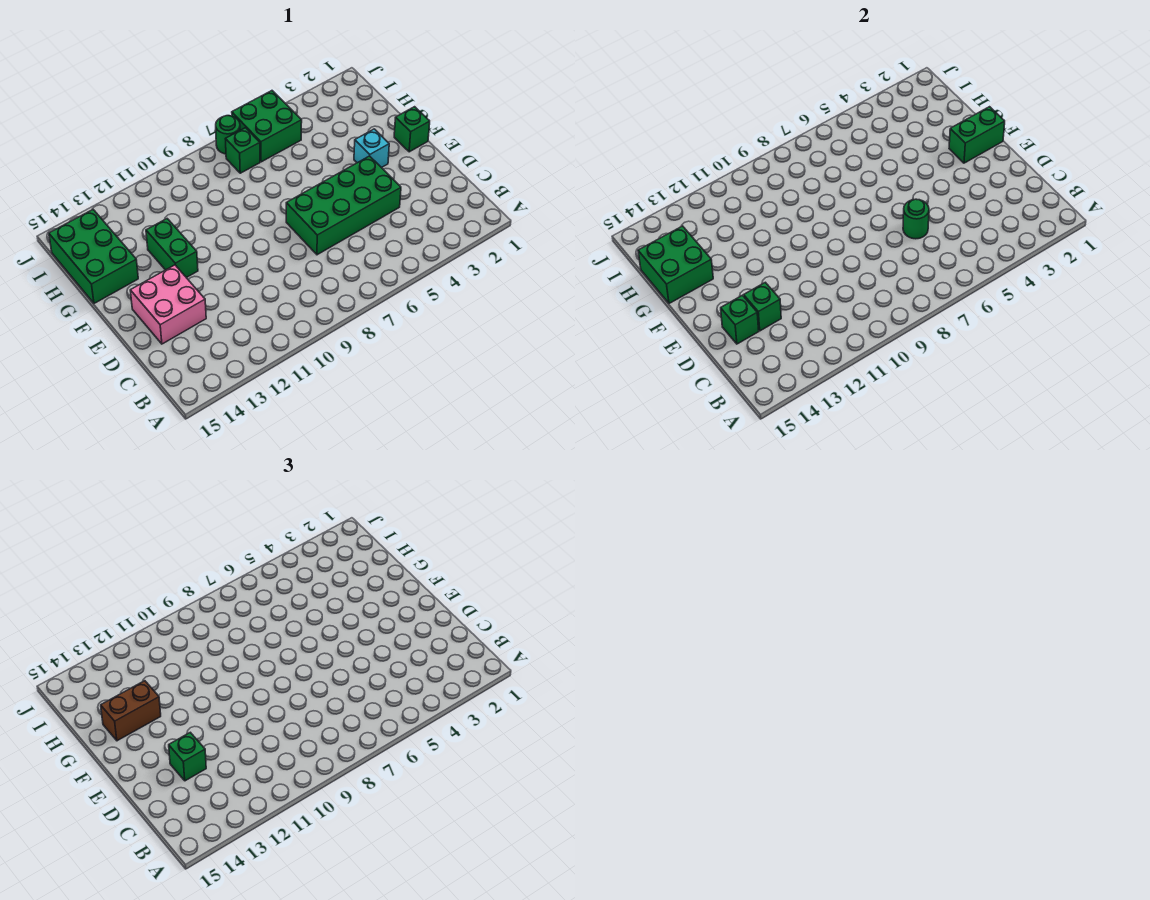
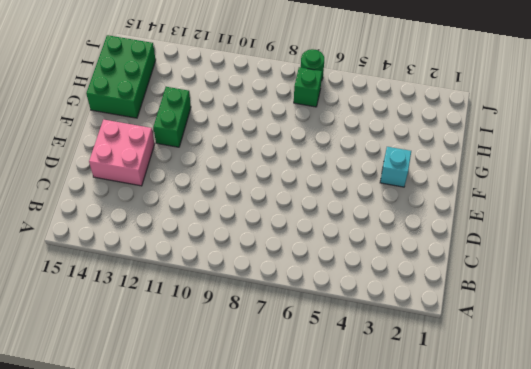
none -> green brick D4:E7 level 1
none -> green brick F1 level 1
none -> green brick I5:J6 level 1

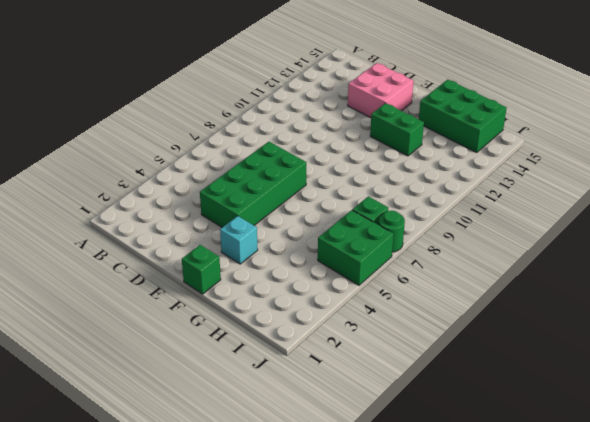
none -> green round brick D6 level 2
none -> green brick D13 level 2
none -> green brick D14 level 2

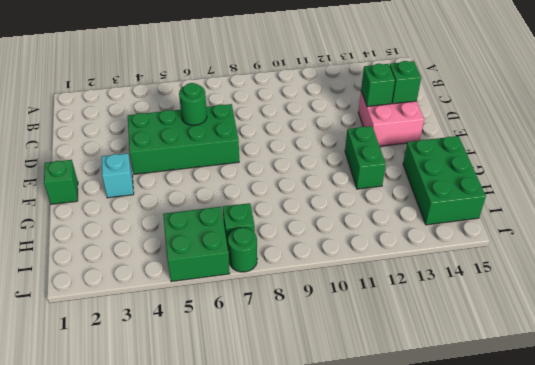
none -> green brick F1:F2 level 2
none -> green brick G14:H15 level 2
none -> green brick D13 level 3

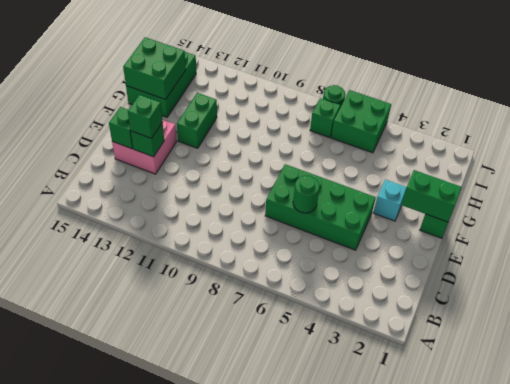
none -> brown brick G13:G14 level 3

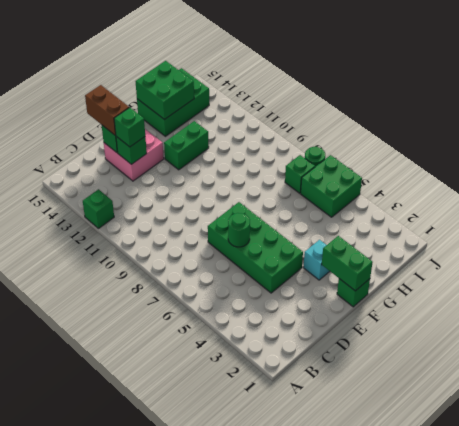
green brick A12 level 1 -> none
brown brick D14:D15 level 3 -> brown brick G13:G14 level 3

